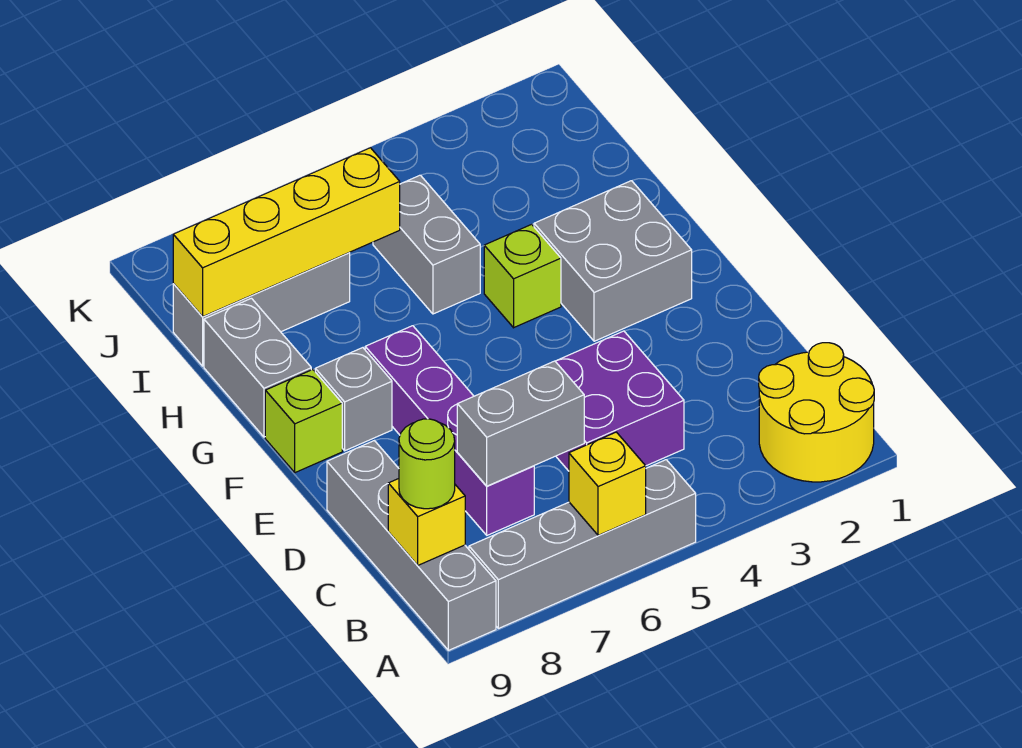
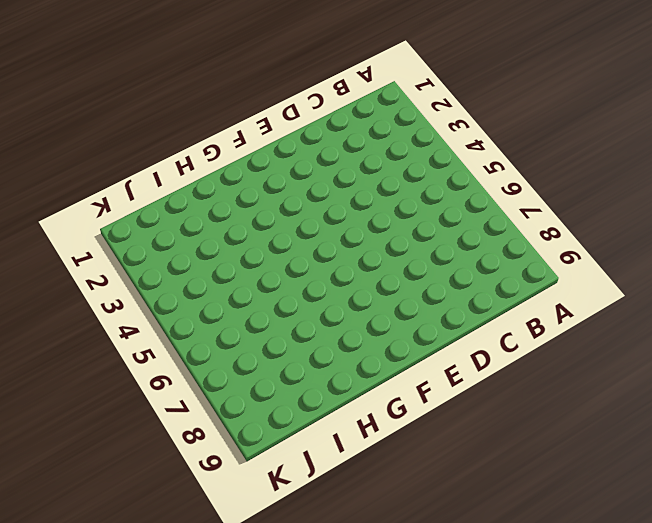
none -> yellow round brick A1:B2 level 1
none -> grey brick A5:A8 level 1
none -> grey brick A9:D9 level 1

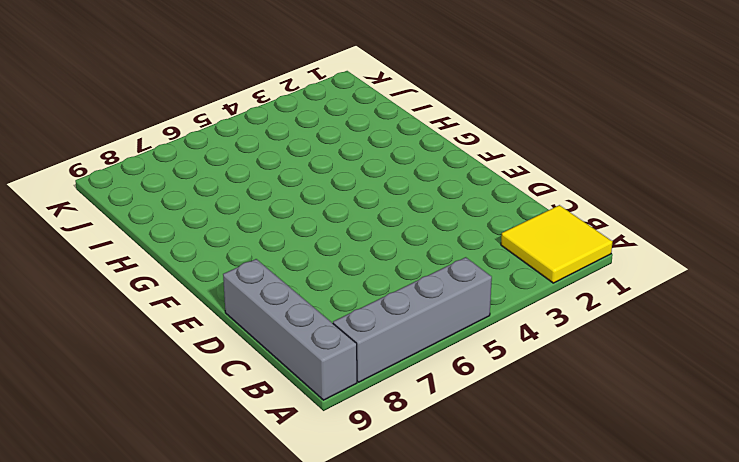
yellow tile A1:B2 level 1 -> yellow round brick A1:B2 level 1
none -> purple brick C4:D5 level 1
none -> purple brick C7:F7 level 1
none -> grey brick F2:G3 level 1

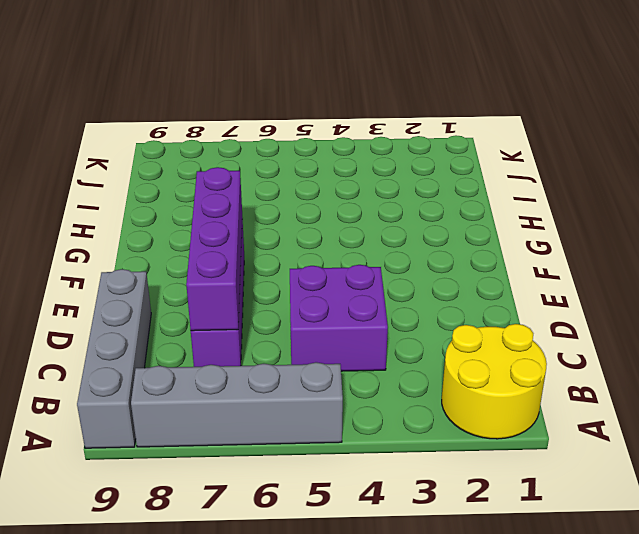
purple brick C7:F7 level 2 -> grey brick C6:C7 level 2
none -> grey brick F2:G3 level 1
none -> grey brick F8 level 1
none -> lime brick F9 level 1

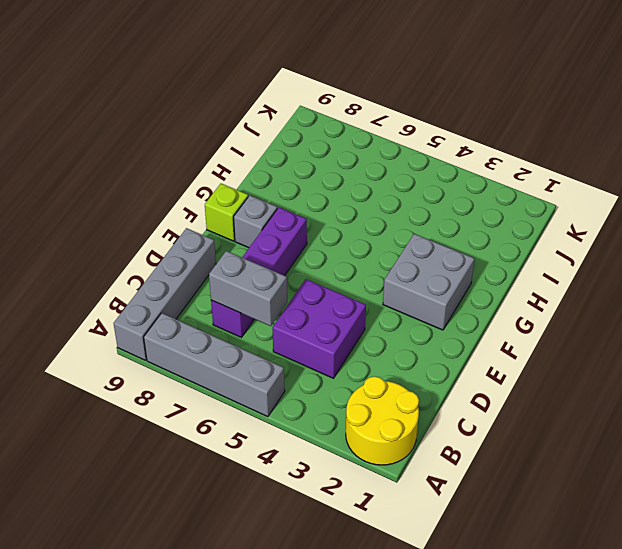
none -> lime brick G4 level 1
none -> grey brick G9:H9 level 1
none -> grey brick H5:I5 level 1

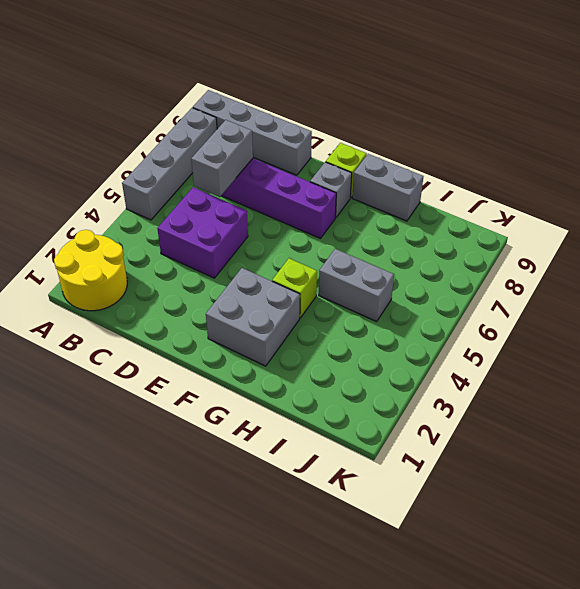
none -> grey brick I7:I9 level 1
none -> yellow brick A6 level 2
none -> yellow brick B9 level 2

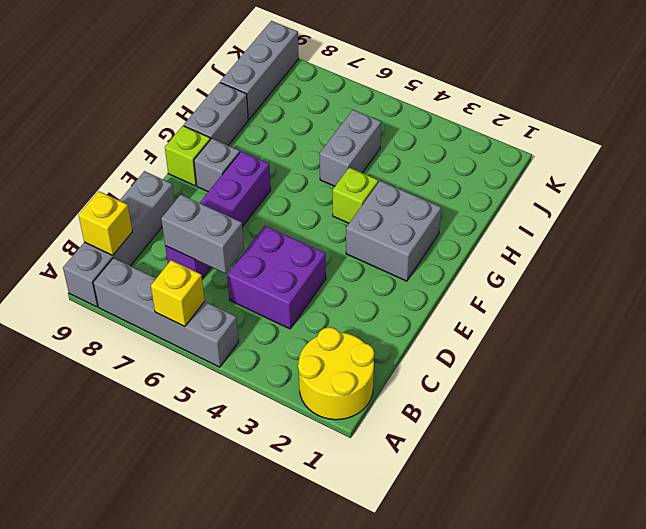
grey brick I9:K9 level 1 -> grey brick I7:I9 level 1
none -> yellow brick I6:I9 level 2
none -> lime round brick B9 level 3

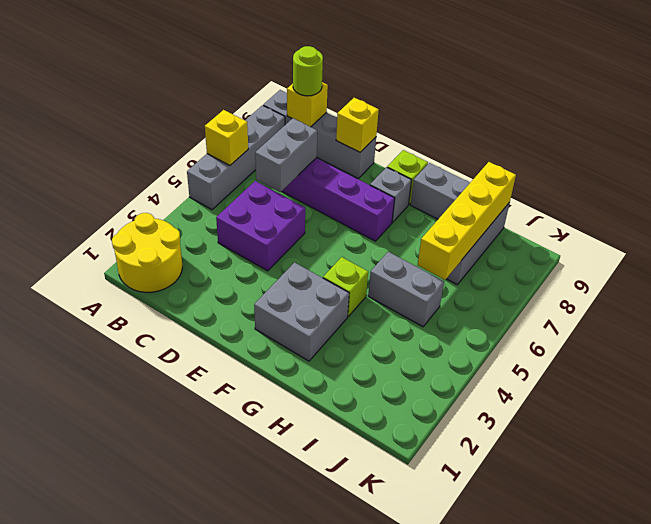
yellow brick D9 level 2 -> none

